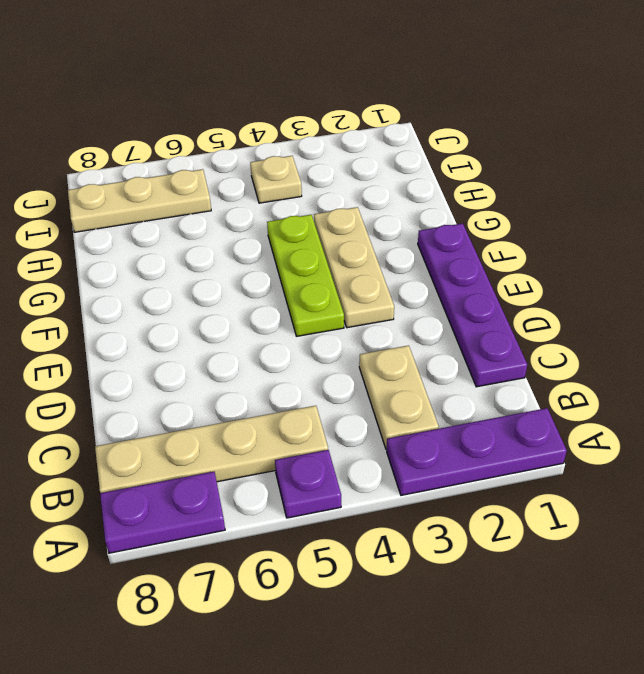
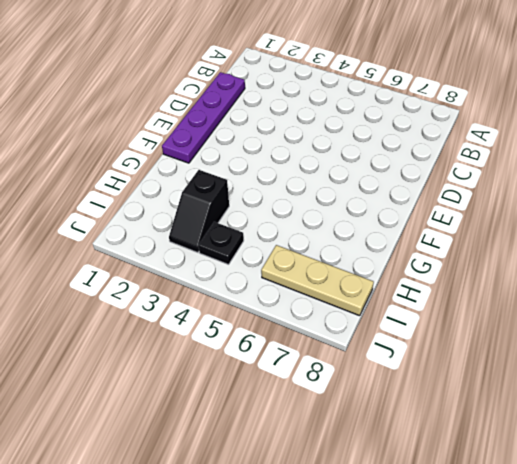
black slope H3:I3 level 1 top H -> none
black plate I4 level 1 -> tan plate I4 level 1
none -> purple plate A1:A3 level 1
none -> purple plate A5 level 1

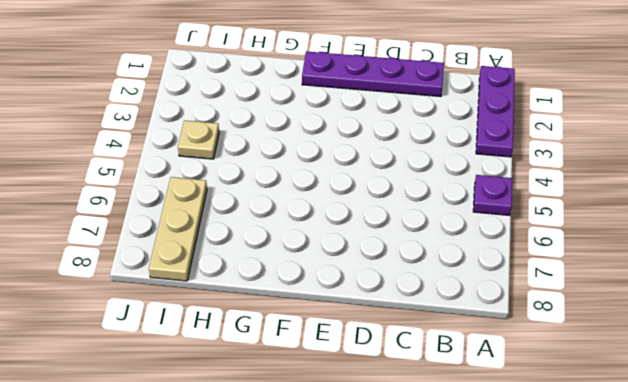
none -> purple plate A7:A8 level 1
none -> tan plate B3:C3 level 1

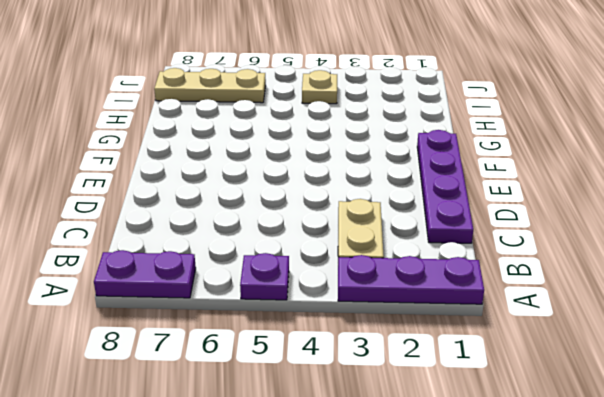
none -> tan plate B5:B8 level 1
none -> tan plate E3:G3 level 1

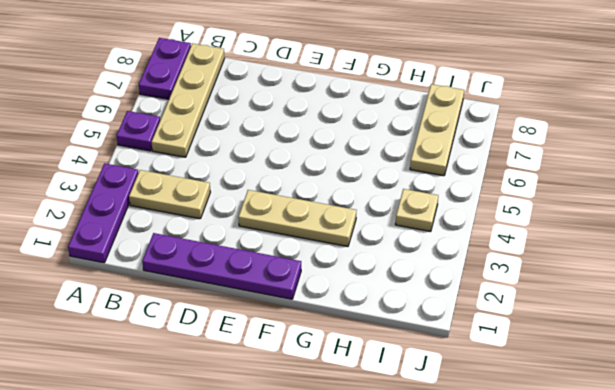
none -> lime plate E4:G4 level 1

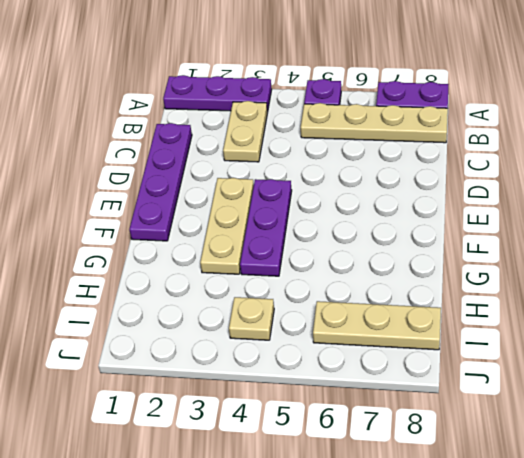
purple plate E4:G4 level 1 -> lime plate E4:G4 level 1

